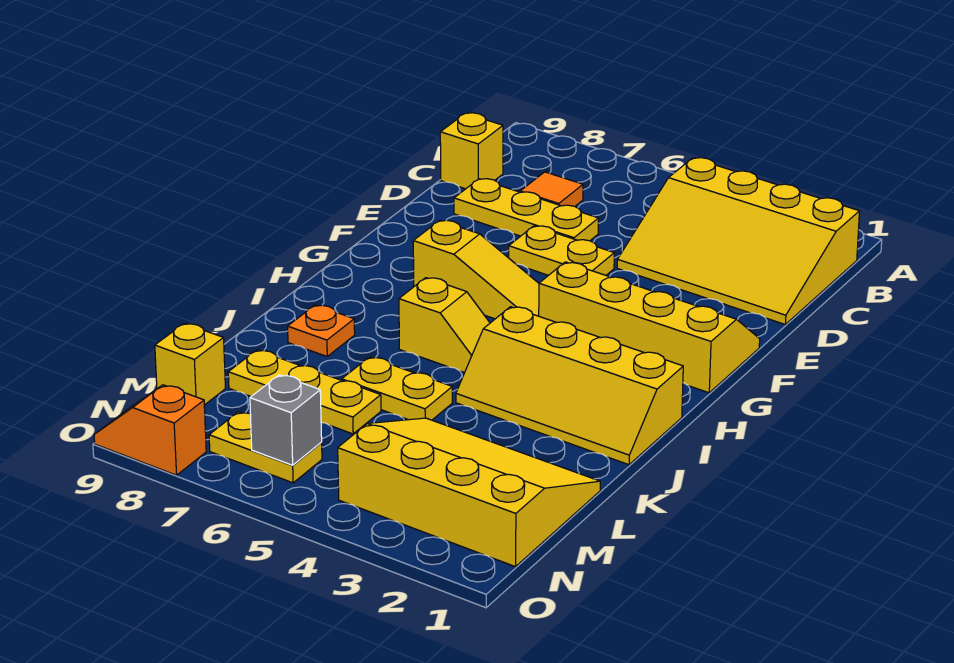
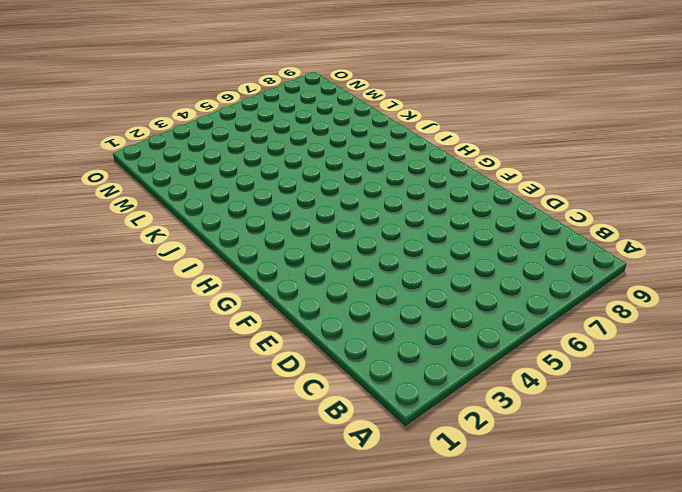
none -> yellow slope B1:D4 level 1 top B
none -> orange tile C7 level 1
none -> yellow brick C9 level 1

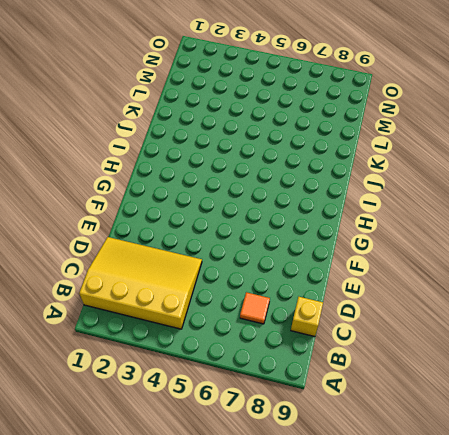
none -> yellow plate D6:D8 level 1
none -> yellow plate E5:E6 level 1
none -> yellow slope F1:G4 level 1 top G

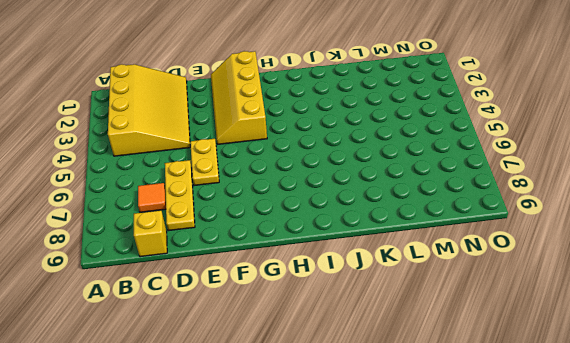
none -> yellow slope G5:G7 level 1 top 7
none -> yellow slope I1:J4 level 1 top I
none -> yellow slope I5:I6 level 1 top 6

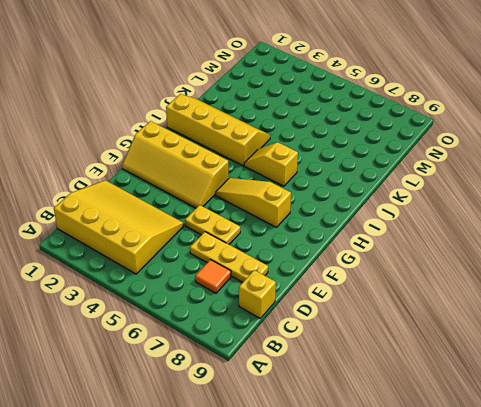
none -> orange plate J8 level 1
none -> yellow plate K5:K6 level 1
none -> yellow slope L1:N4 level 1 top N

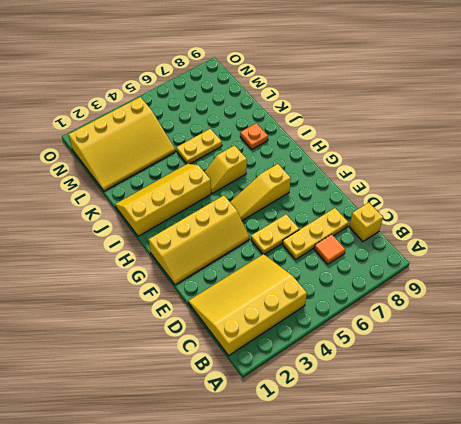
none -> yellow plate L6:L8 level 1
none -> yellow brick M9 level 1
none -> yellow plate N6:N7 level 1

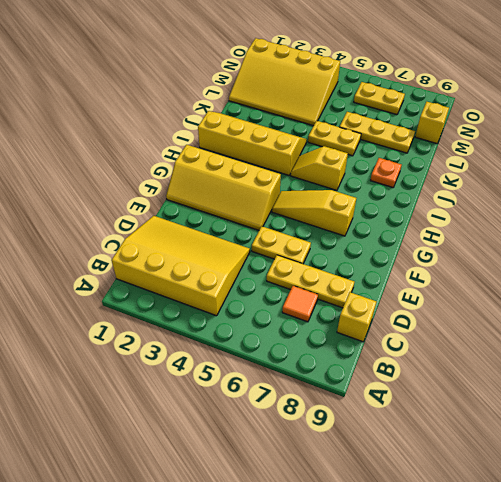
none -> orange slope O8:O9 level 1 top 8
none -> grey brick N6 level 2

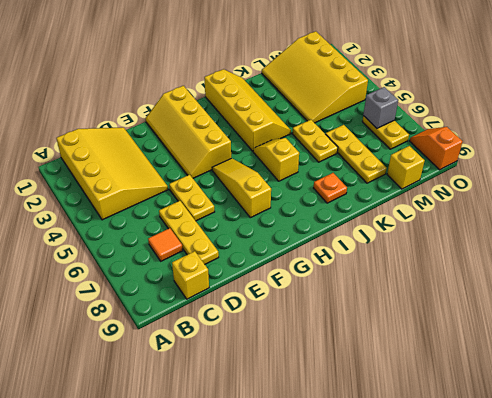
orange slope O8:O9 level 1 top 9 -> orange slope O8:O9 level 1 top 8

